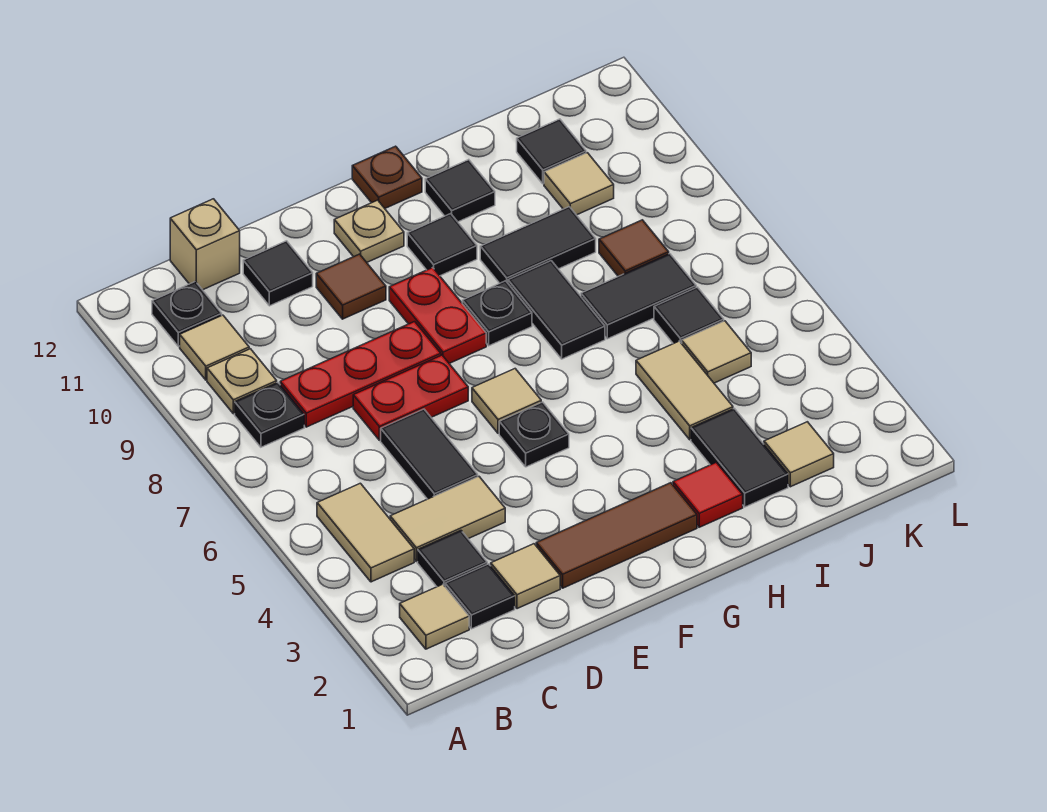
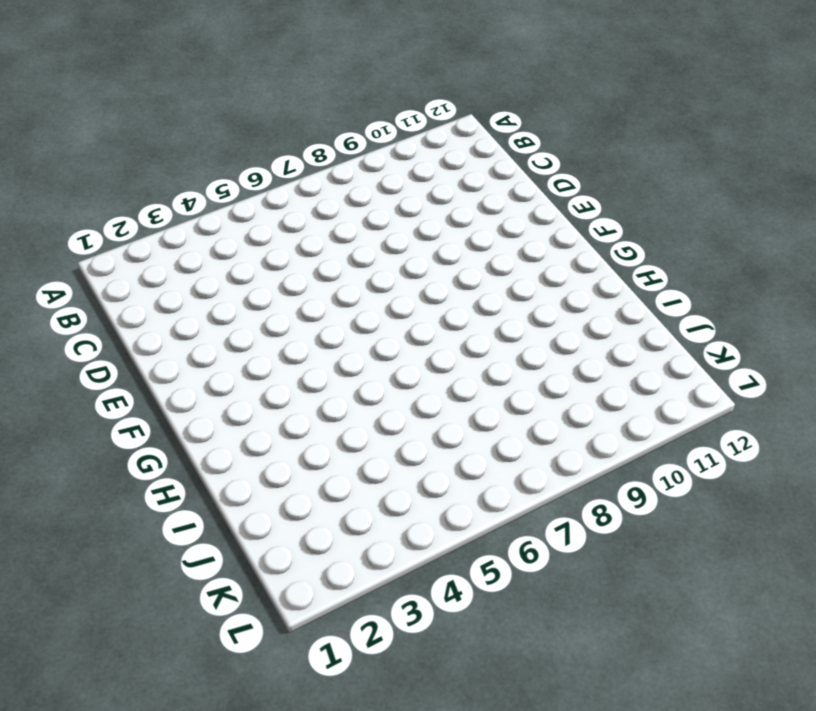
none -> tan tile B2 level 1
none -> tan tile B4:B5 level 1
none -> black plate B8 level 1
none -> tan plate B9 level 1

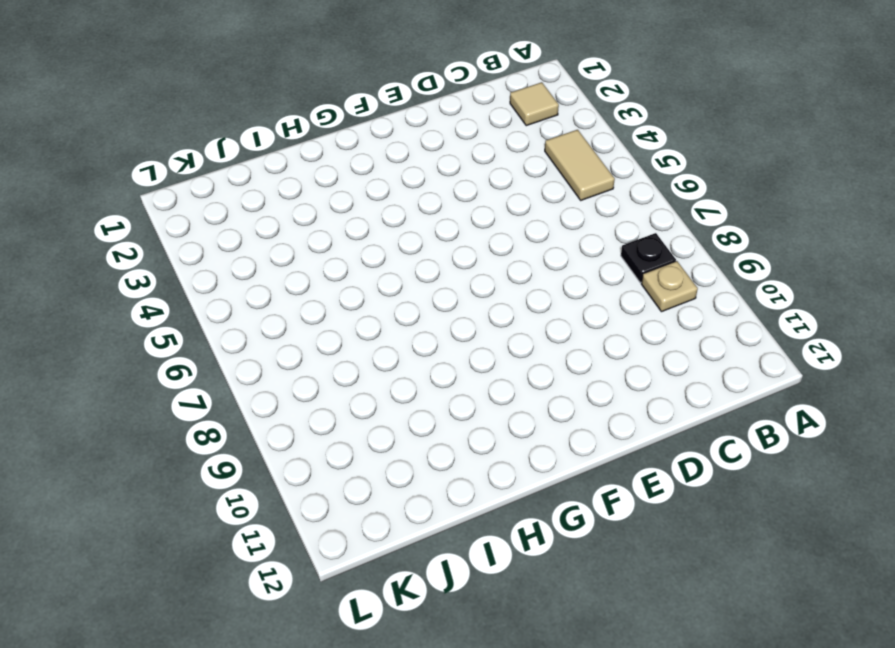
none -> tan tile B10 level 1
none -> black plate B11 level 1
none -> black tile C2 level 1
none -> black tile C3 level 1

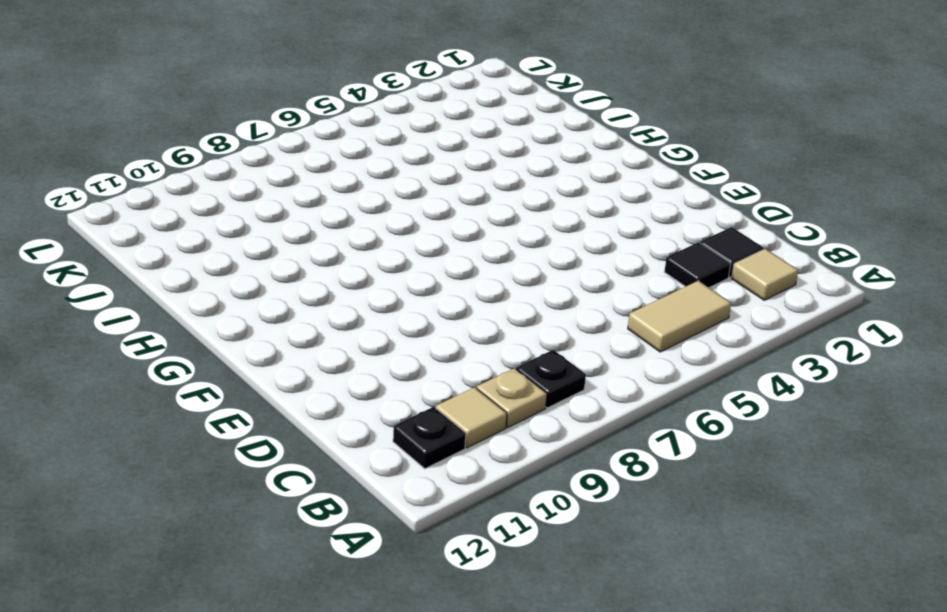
none -> tan tile C4:D4 level 1
none -> red plate C8:E8 level 1
none -> tan brick C12 level 1
none -> tan tile D2 level 1

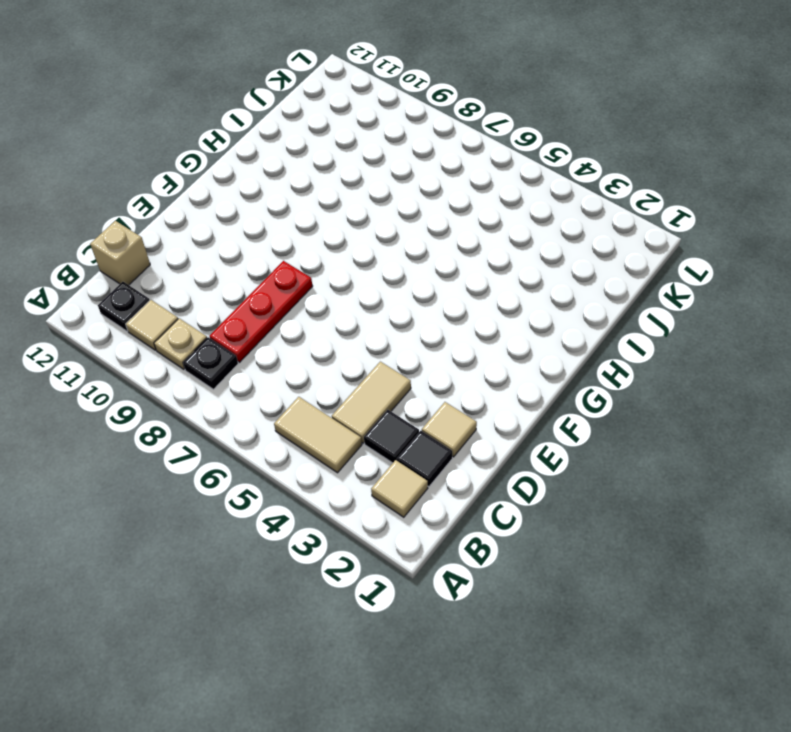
none -> black tile D5:D6 level 1
none -> red plate D7:E7 level 1
none -> black tile D11 level 1
none -> brown tile E2:G2 level 1

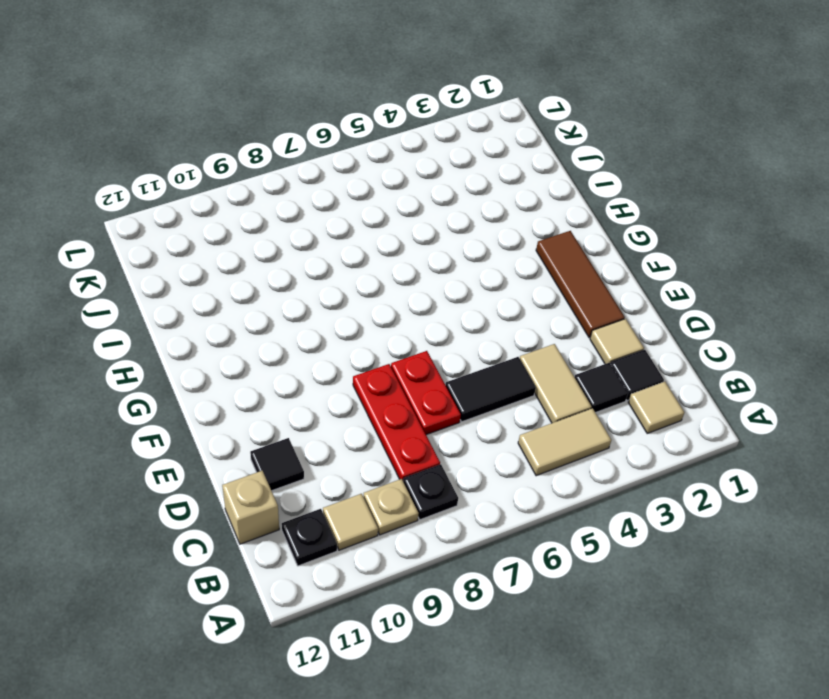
none -> brown tile E10 level 1
none -> black plate F5 level 1
none -> tan tile F6 level 1
none -> red plate F8:F9 level 1

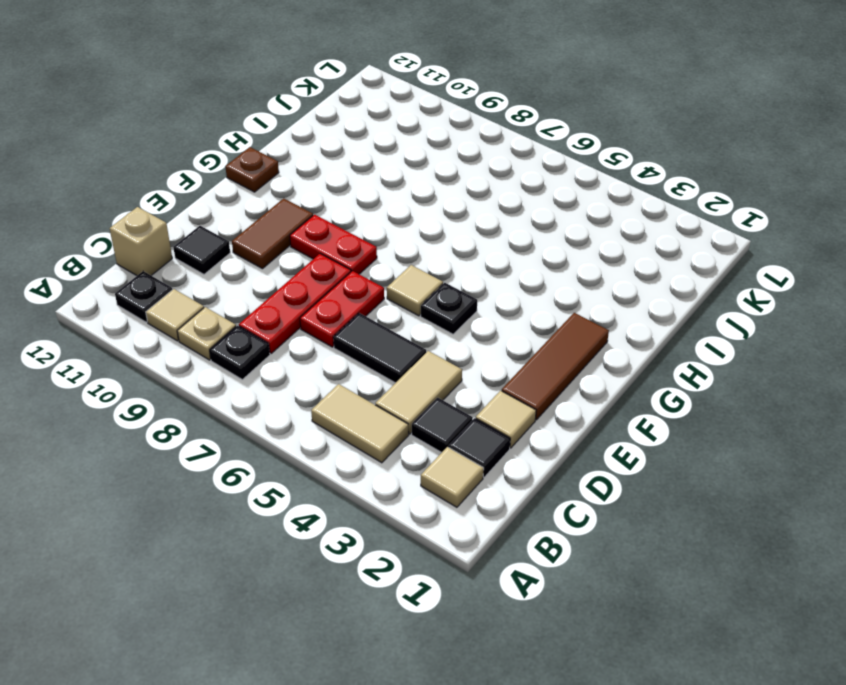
brown tile E10:F10 level 1 -> brown tile E10 level 1
none -> tan plate F11 level 1
none -> black plate G8 level 1
none -> black tile G10 level 1
none -> red tile H2 level 1

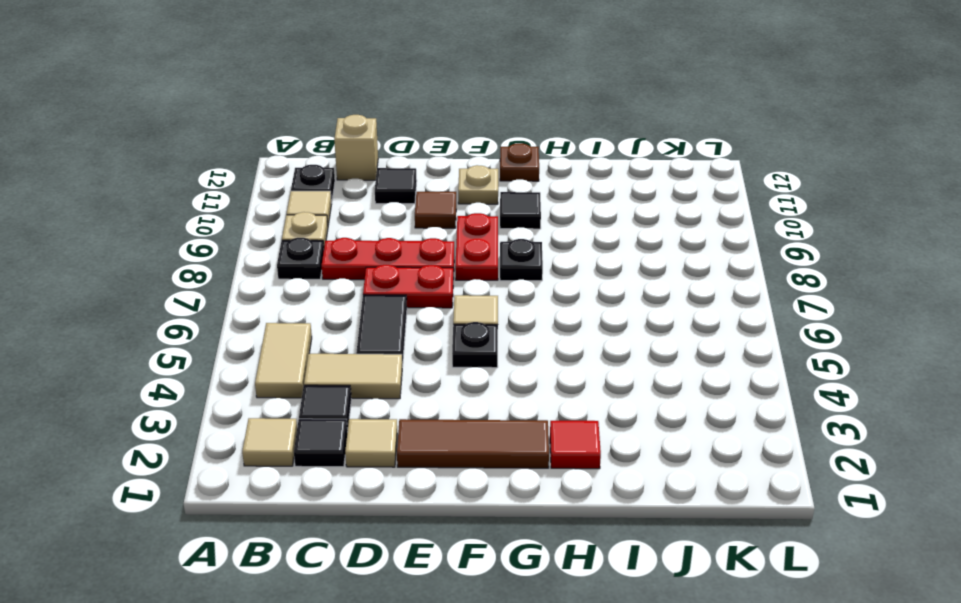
none -> black tile H7:H8 level 1
none -> black tile H9:I9 level 1
none -> black tile H11 level 1
none -> black tile I2:I3 level 1

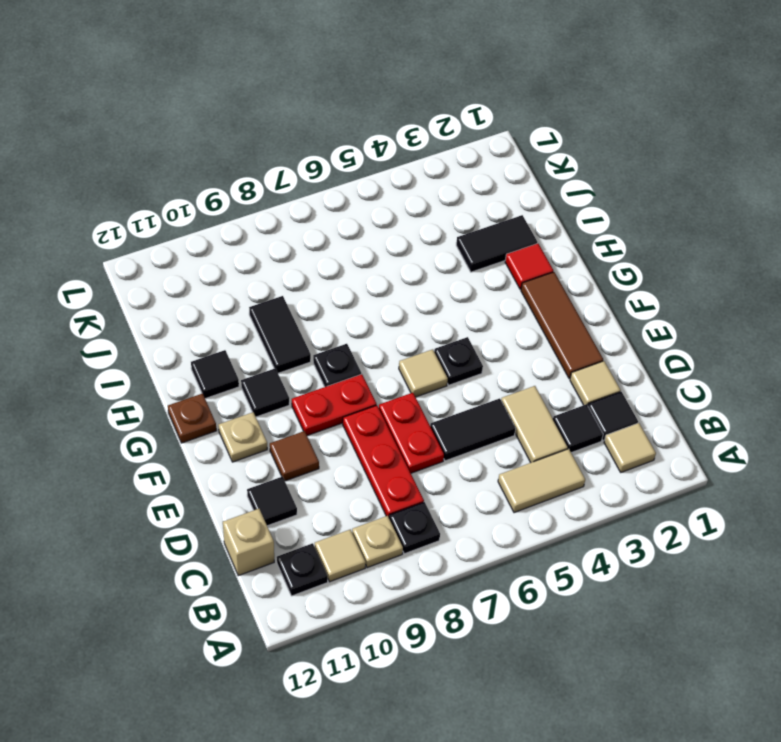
none -> black tile H7:H8 level 1
none -> tan tile I4:I5 level 1
none -> black tile I7:J7 level 1
none -> tan tile J2 level 1

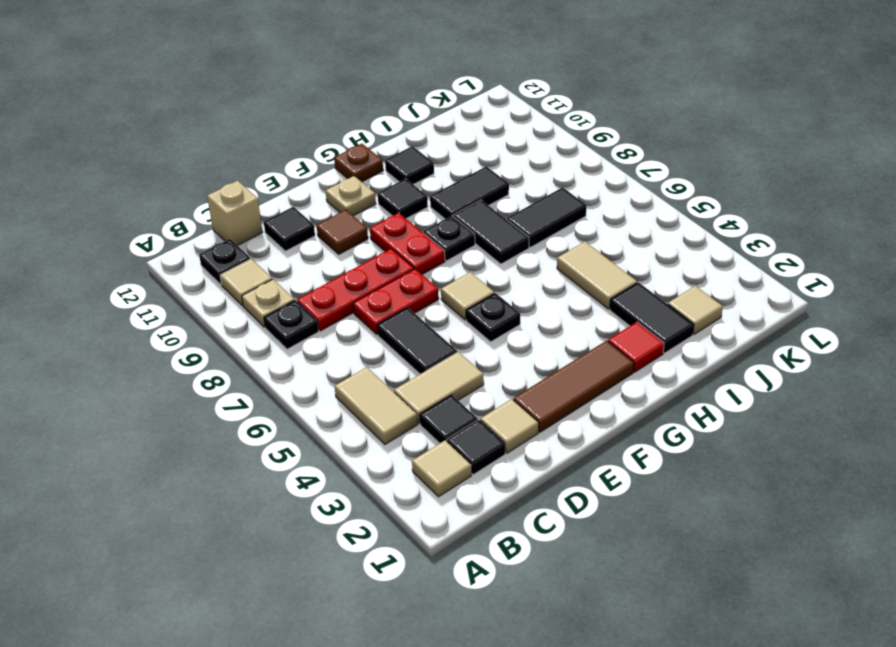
none -> tan tile J5 level 1
none -> black tile J6 level 1
none -> brown tile J8 level 1
none -> tan tile J10 level 1

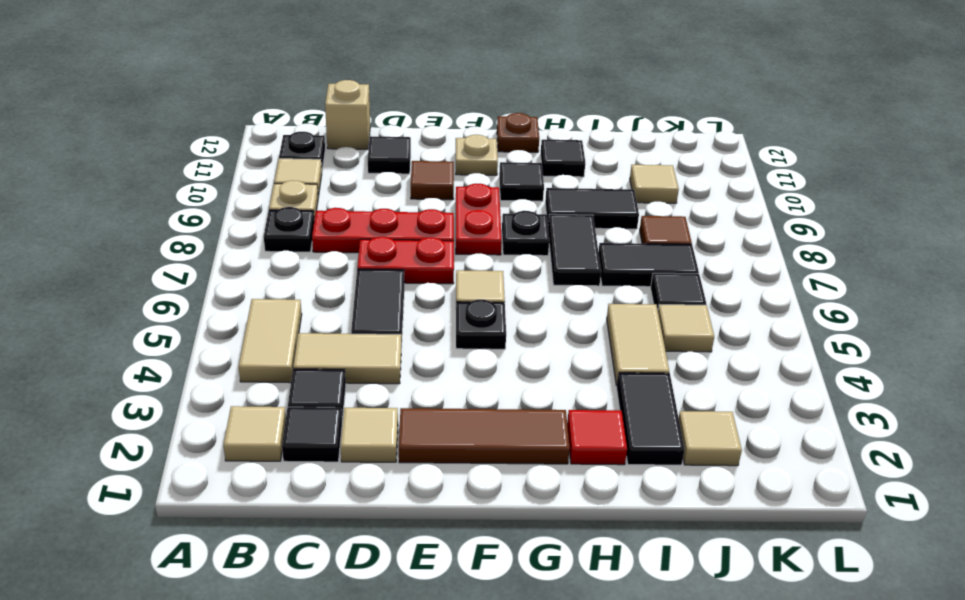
none -> black tile J11 level 1

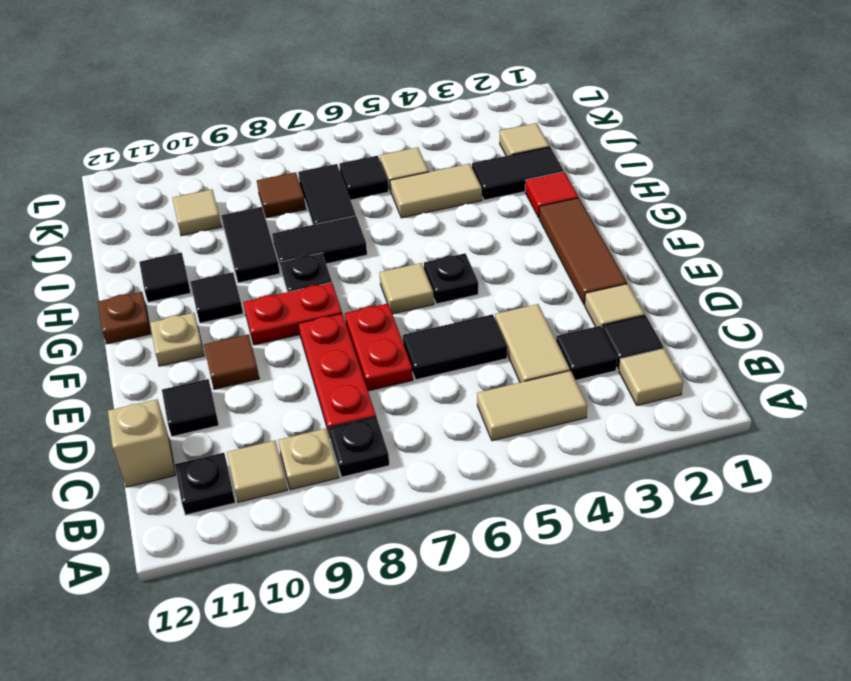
none -> black tile J11 level 1

